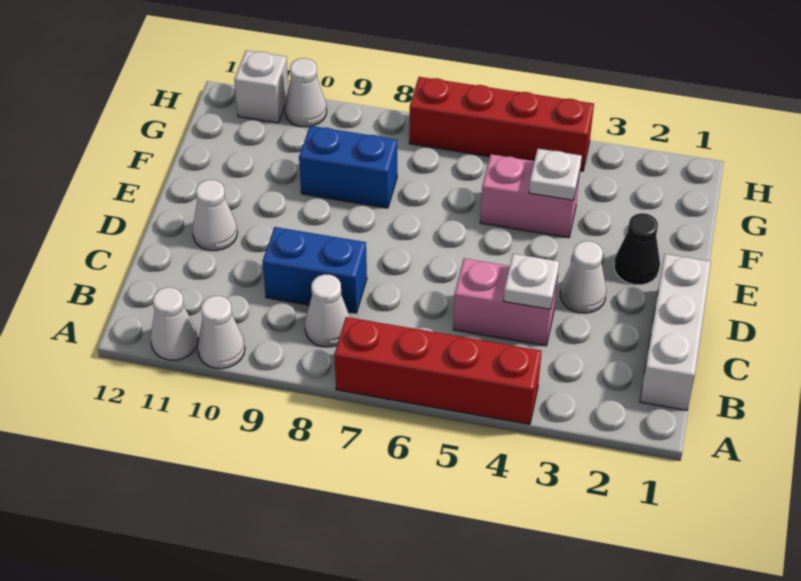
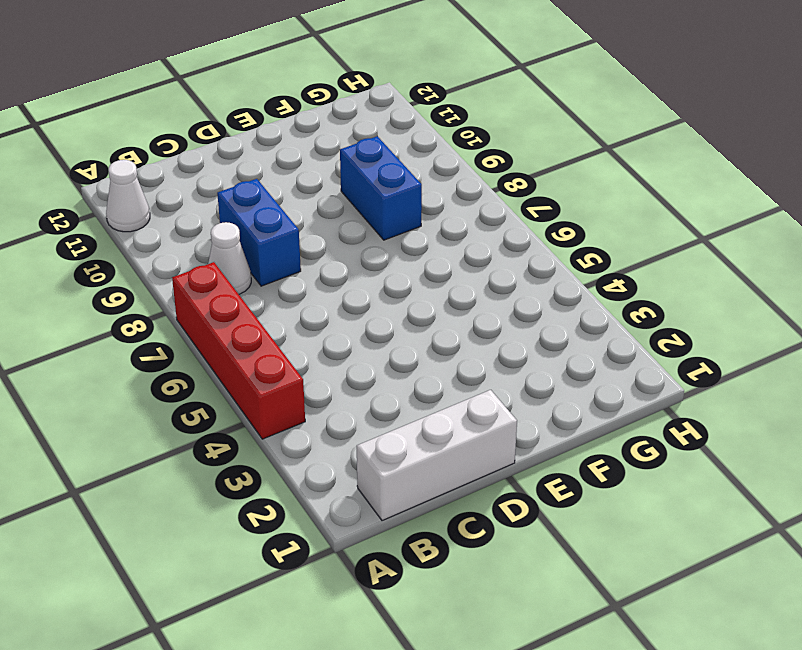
none -> white cone A10 level 1
none -> pink brick C4:C5 level 1
none -> white cone D3 level 1

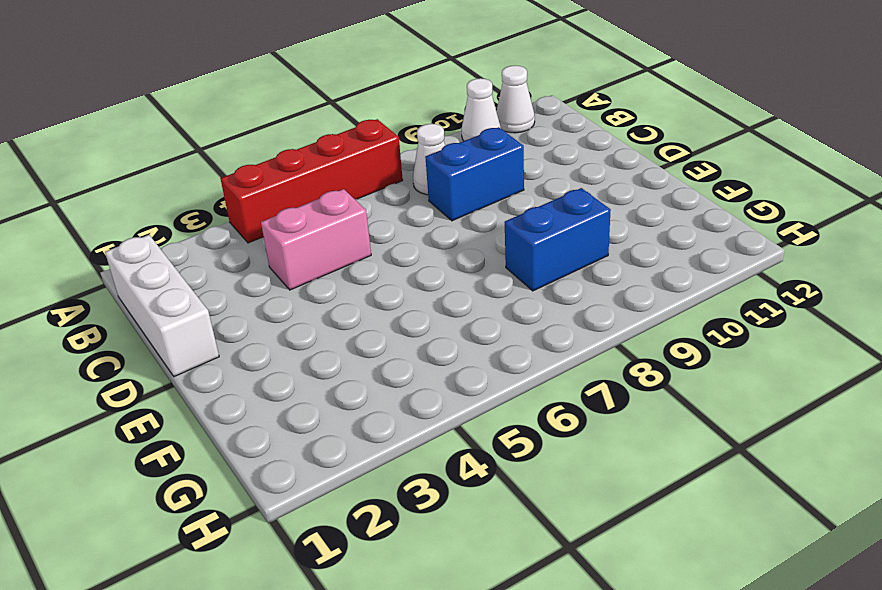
none -> white cone D3 level 1
none -> white cone D11 level 1
none -> black cone E2 level 1

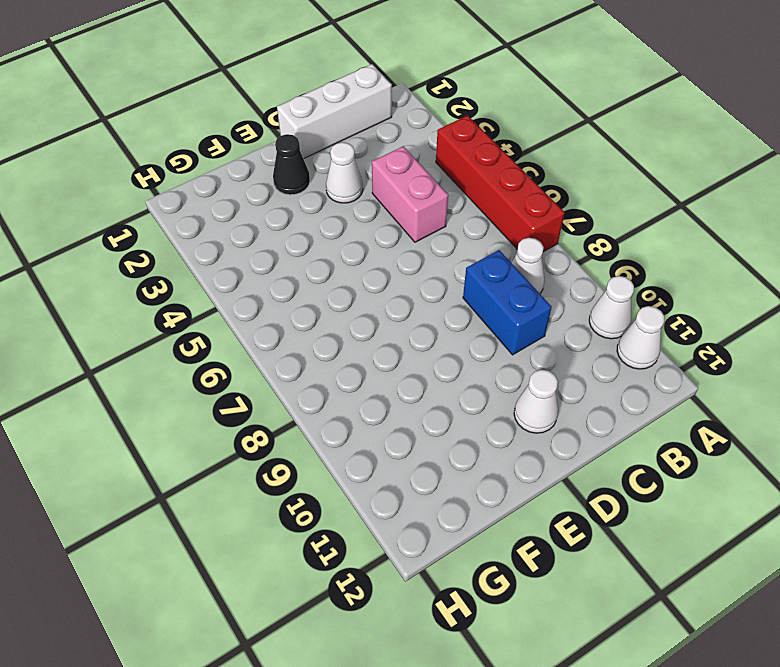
none -> pink brick F4:F5 level 1
none -> blue brick F8:F9 level 1
none -> red brick H4:H7 level 1

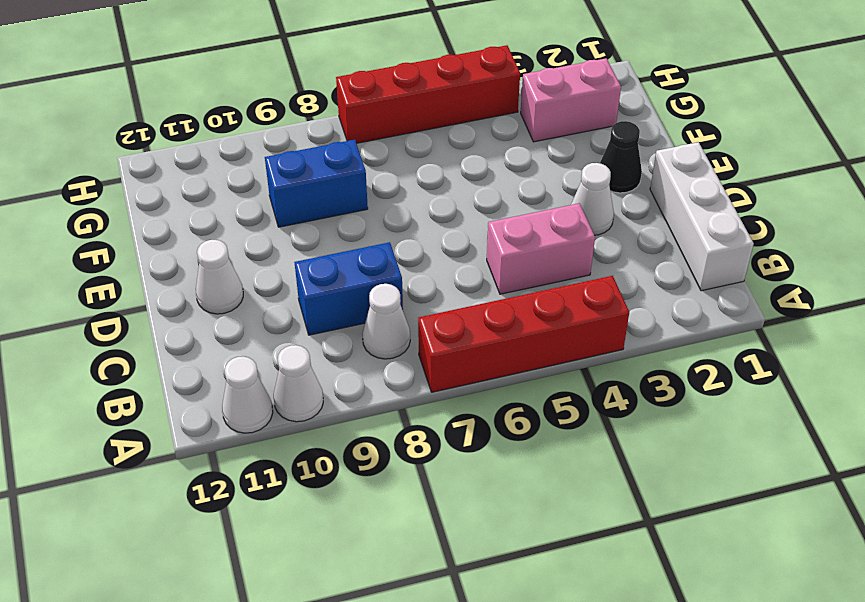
pink brick G2:G3 level 1 -> pink brick F4:F5 level 1
none -> white cone H10 level 1
none -> white brick H11 level 1
none -> white plate C4 level 2

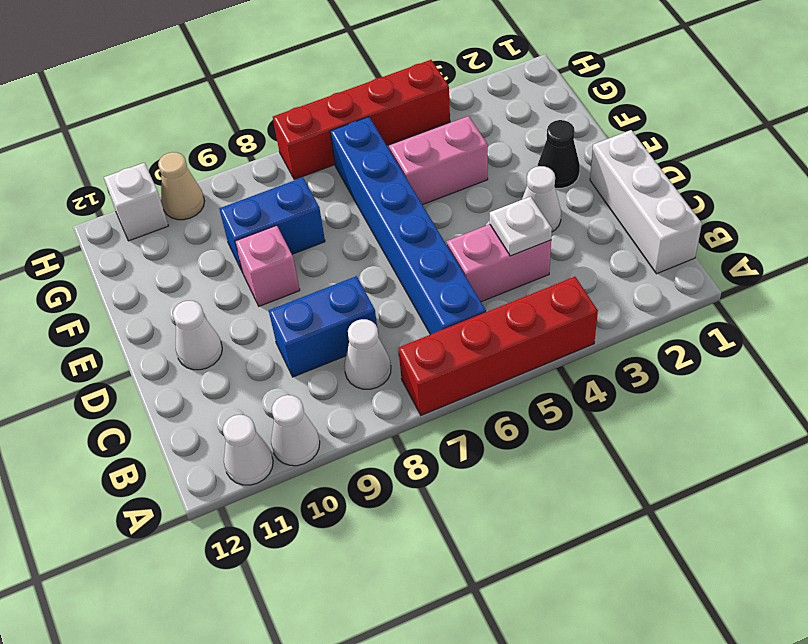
blue brick B6:G6 level 1 -> none
pink brick E9 level 1 -> none
tan cone H10 level 1 -> white cone H10 level 1
none -> white plate F4 level 2

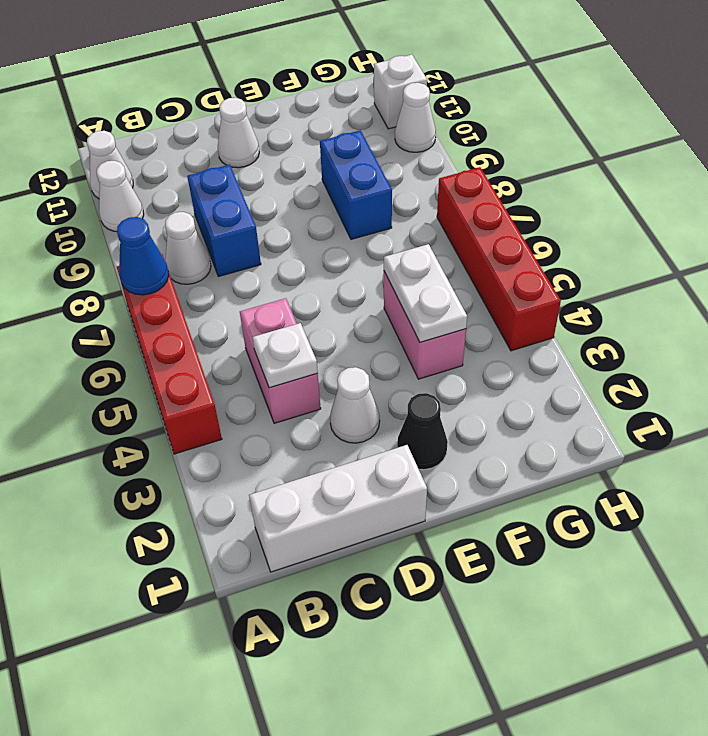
blue cone A7 level 2 -> none
white plate F4:F5 level 2 -> white plate F4 level 2

